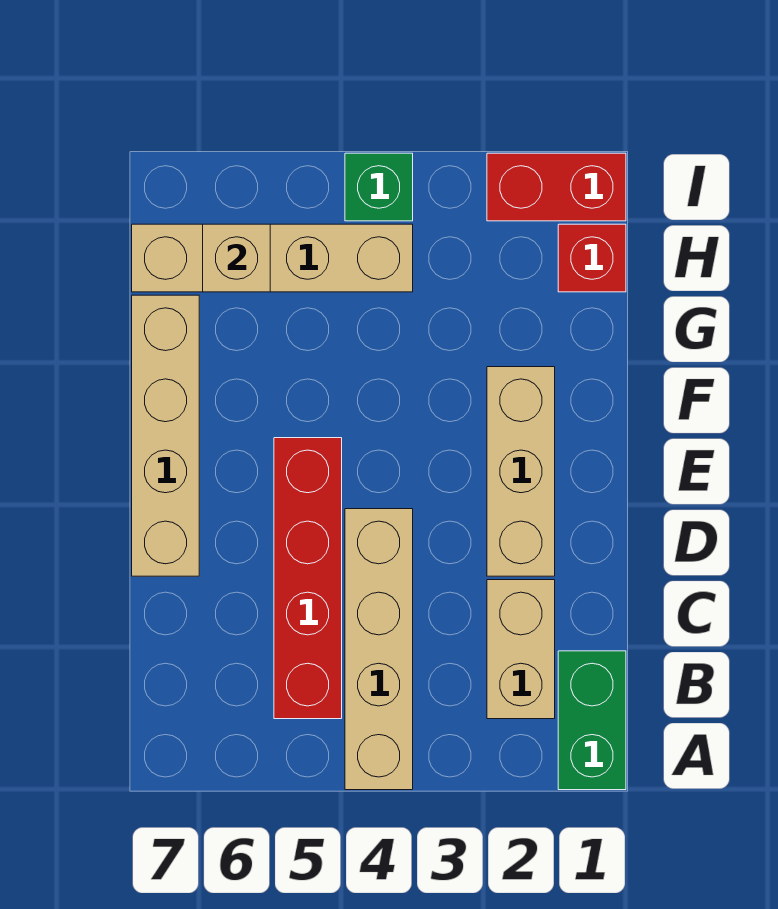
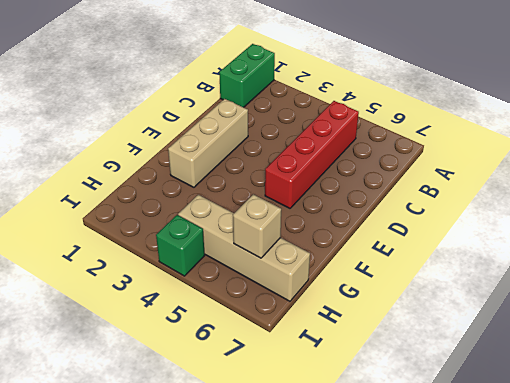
none -> tan brick A4:D4 level 1
none -> tan brick B2:C2 level 1

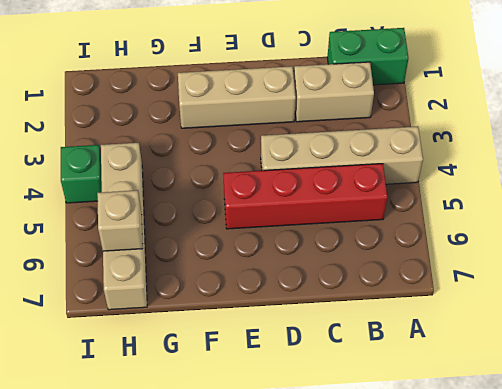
none -> tan brick D7:G7 level 1
none -> red brick H1 level 1

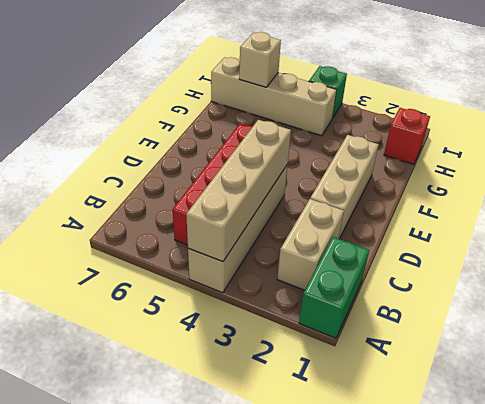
tan brick A4:D4 level 2 -> tan brick D7:G7 level 1
none -> red brick I1:I2 level 1

